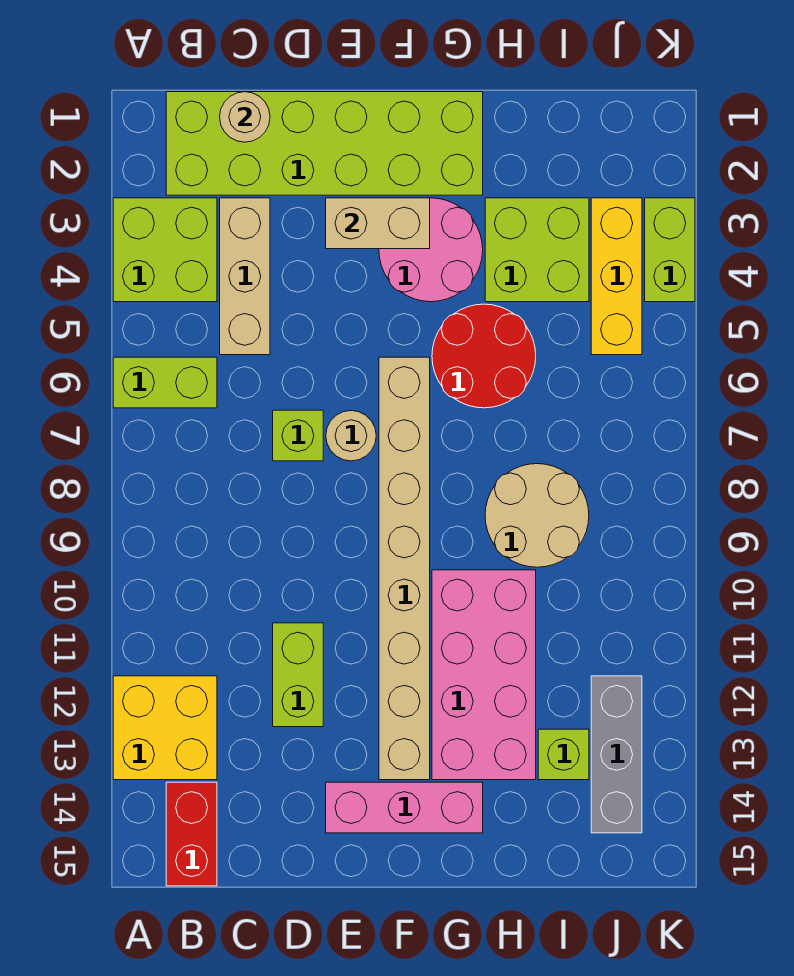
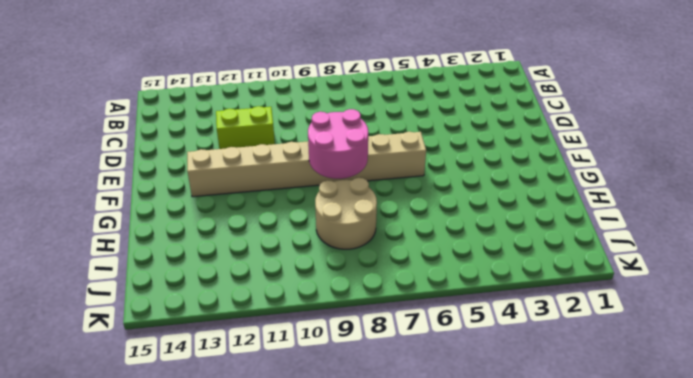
pink round brick F8:G9 level 2 -> pink round brick F3:G4 level 1
none -> lime brick A3:B4 level 1
none -> lime brick A6:B6 level 1
none -> yellow brick A12:B13 level 1

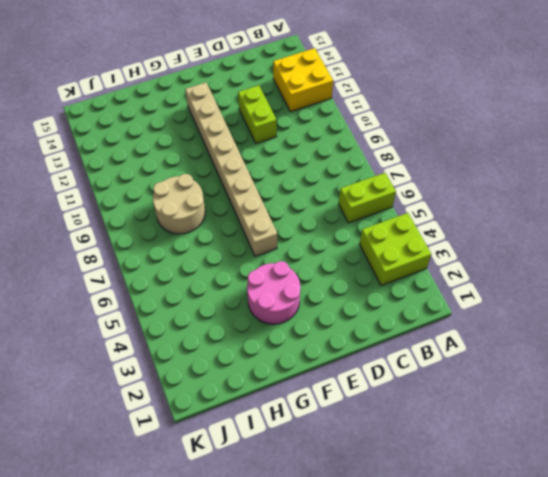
none -> lime brick B1:G2 level 1
none -> red brick B14:B15 level 1
none -> tan brick C3:C5 level 1

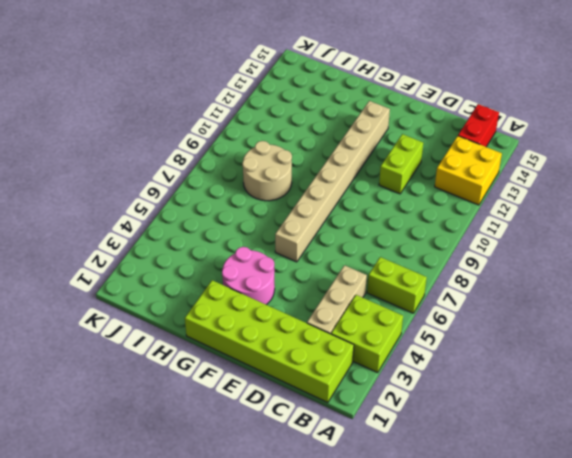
none -> lime brick D7 level 1
none -> tan round brick E7 level 1
none -> pink brick E14:G14 level 1

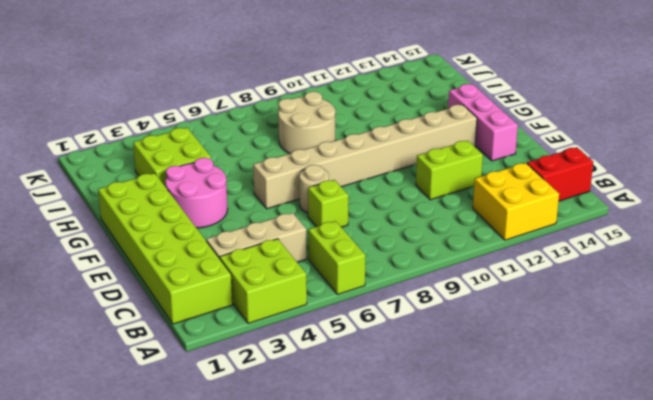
none -> red round brick G5:H6 level 1
none -> pink brick G10:H13 level 1
none -> lime brick I13 level 1

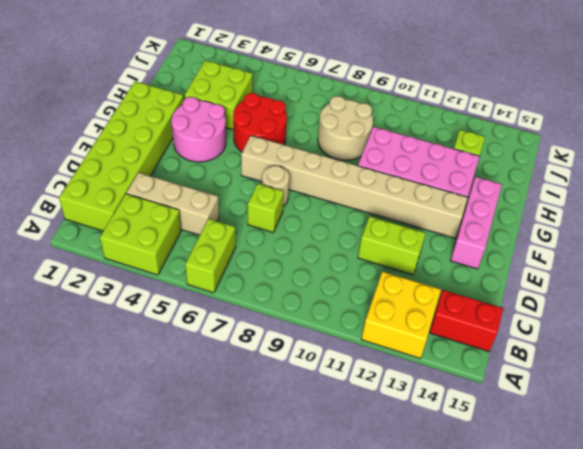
none -> yellow brick J3:J5 level 1
none -> grey brick J12:J14 level 1
none -> lime brick K3:K4 level 1

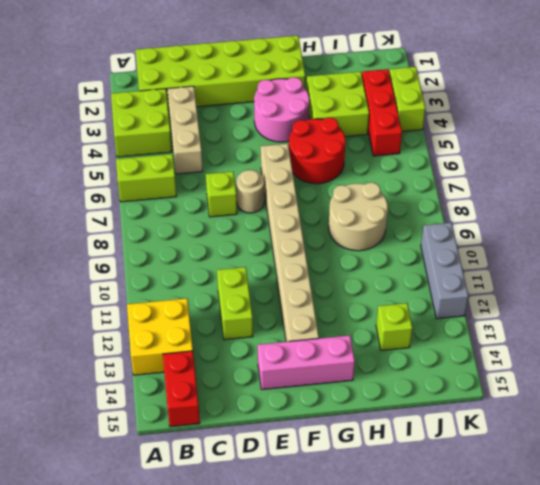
red brick J3:J5 level 1 -> yellow brick J3:J5 level 1
grey brick K10:K12 level 1 -> grey brick J12:J14 level 1
none -> pink brick G10:H13 level 1
none -> tan round brick C1 level 2
none -> tan brick E3:F3 level 2

